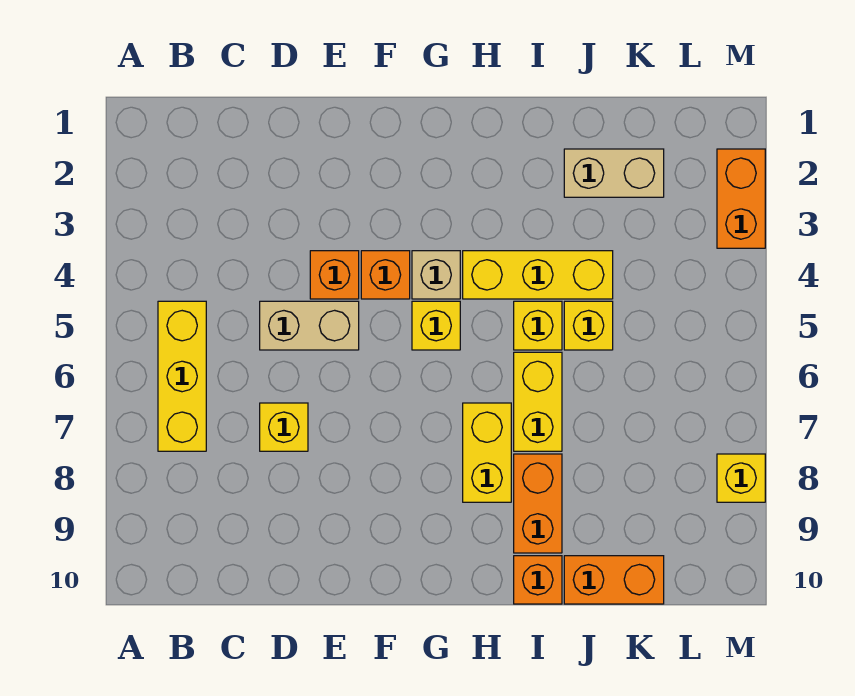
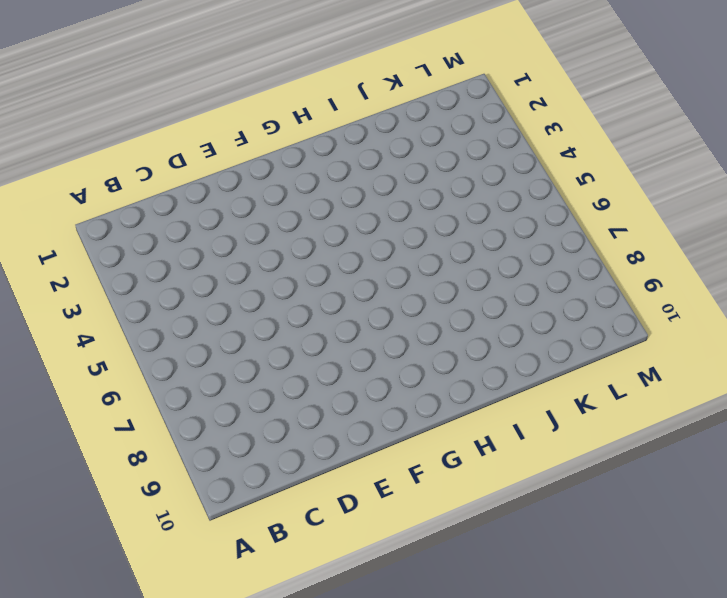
none -> yellow brick B5:B7 level 1
none -> tan brick D5:E5 level 1
none -> yellow brick D7 level 1

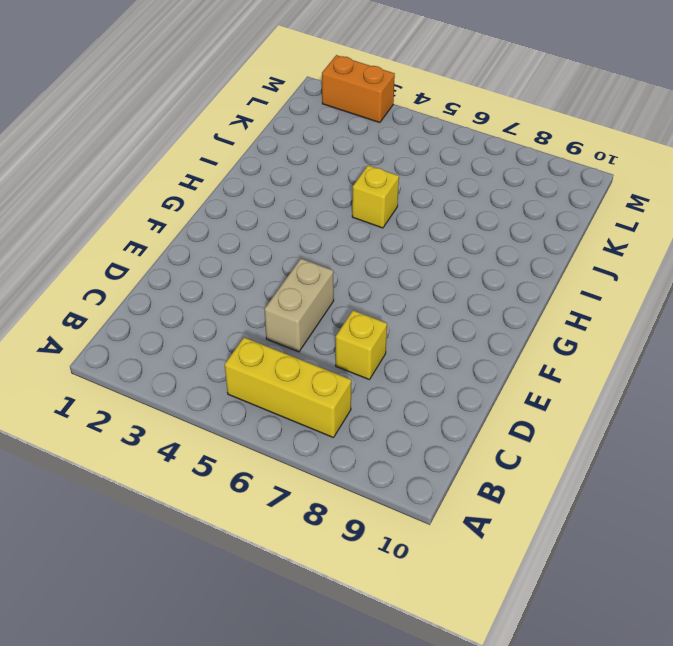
none -> orange brick E4 level 1
none -> orange brick F4 level 1
none -> tan brick G4 level 1

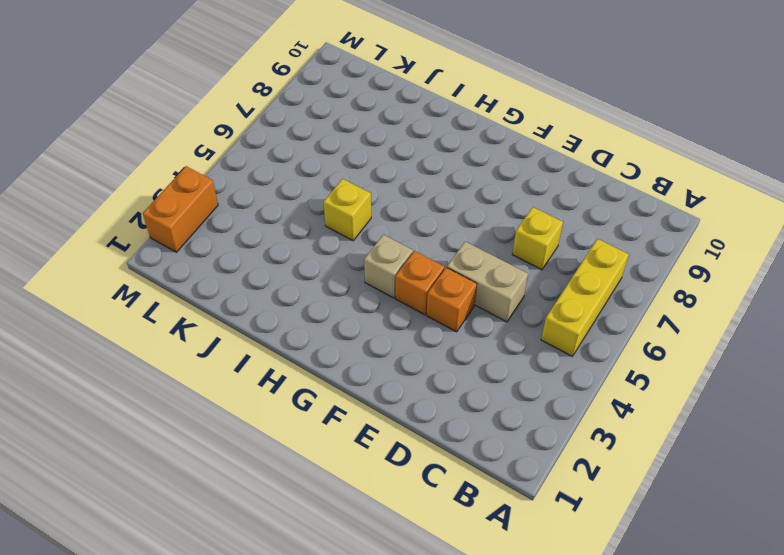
none -> yellow brick G5 level 1
none -> yellow brick H4:J4 level 1
none -> yellow brick H7:H8 level 1

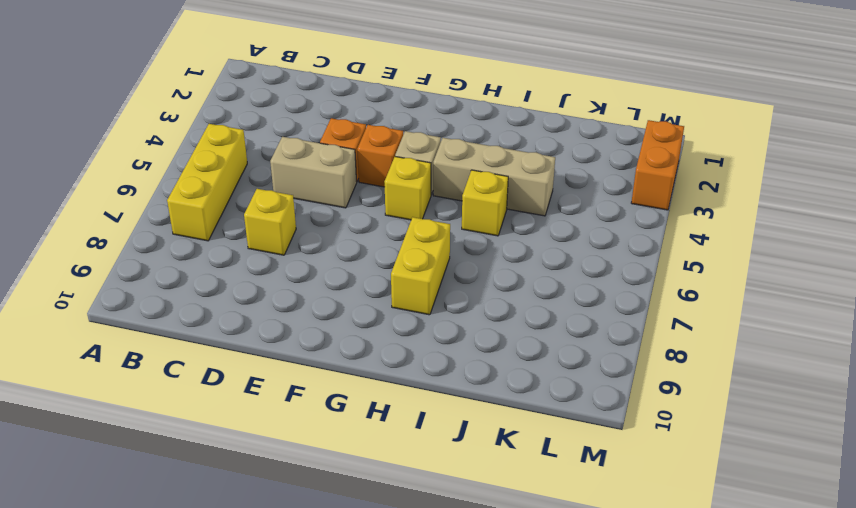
tan brick H4:J4 level 1 -> yellow brick H4:J4 level 1
none -> yellow brick I6:I7 level 1
none -> orange brick I8:I9 level 1
none -> orange brick I10 level 1

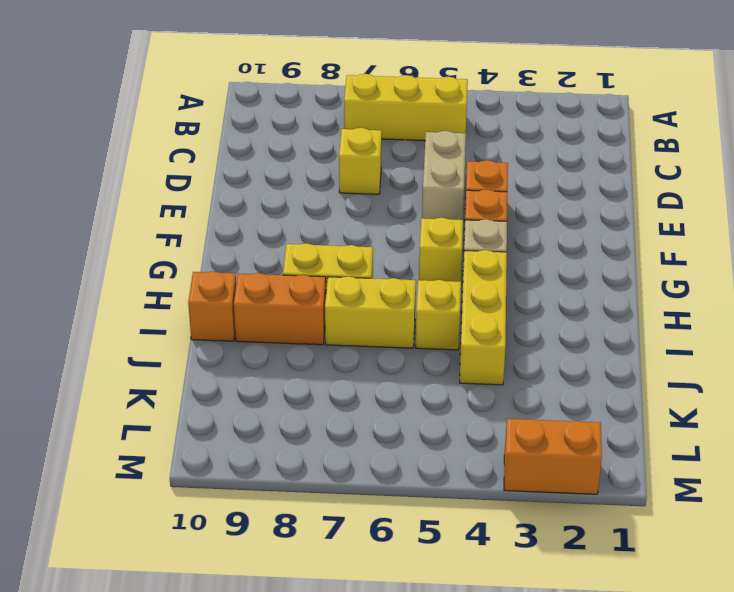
none -> tan brick J2:K2 level 1
none -> yellow brick J5 level 1
none -> orange brick J10:K10 level 1

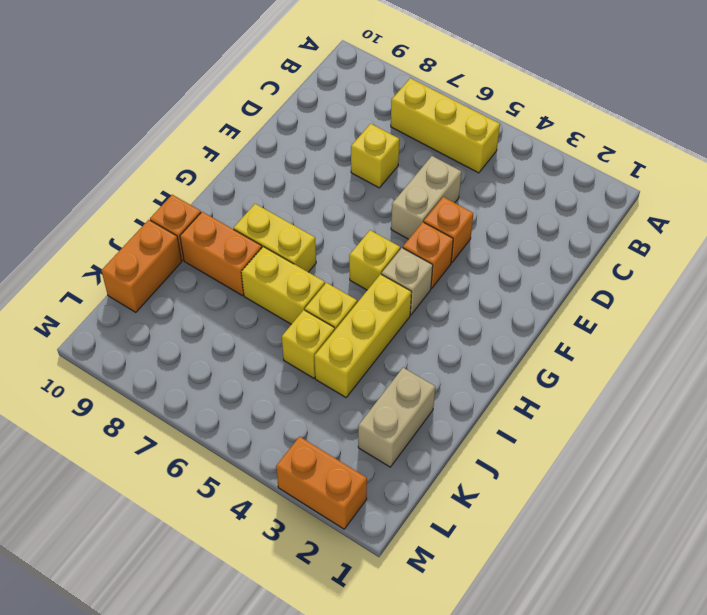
none -> yellow brick M8 level 1

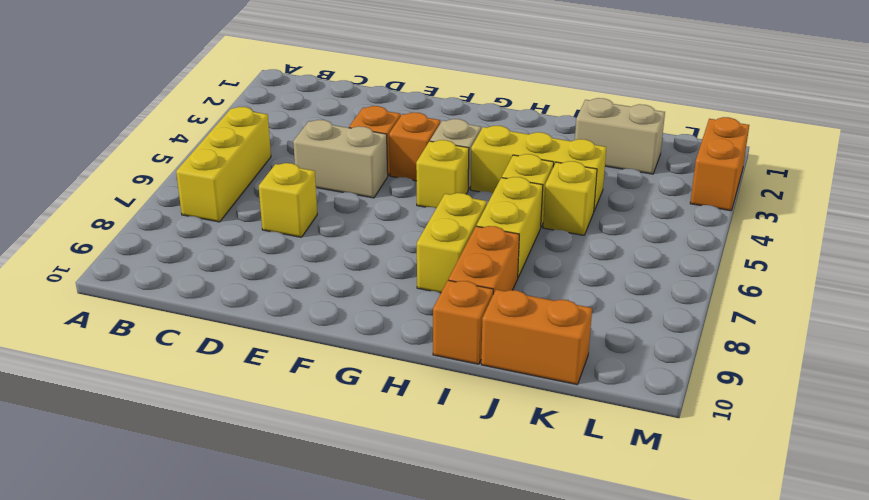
none -> yellow brick M8 level 1

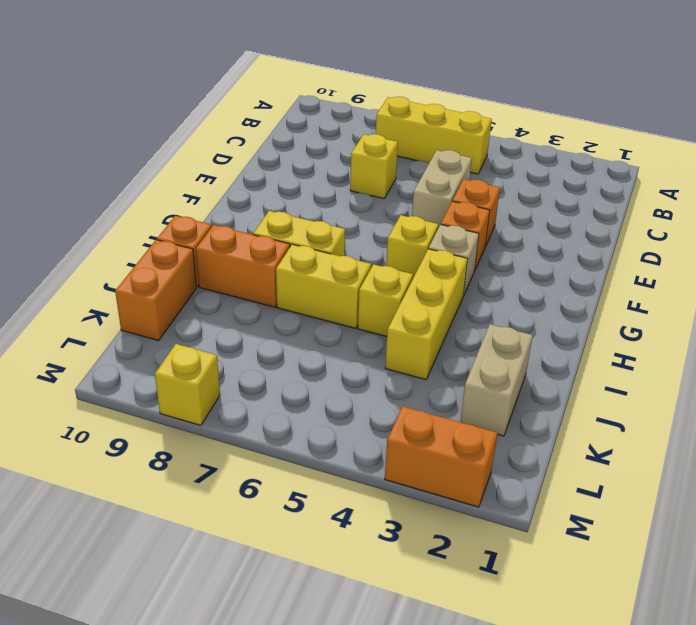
none -> yellow brick J5 level 1

